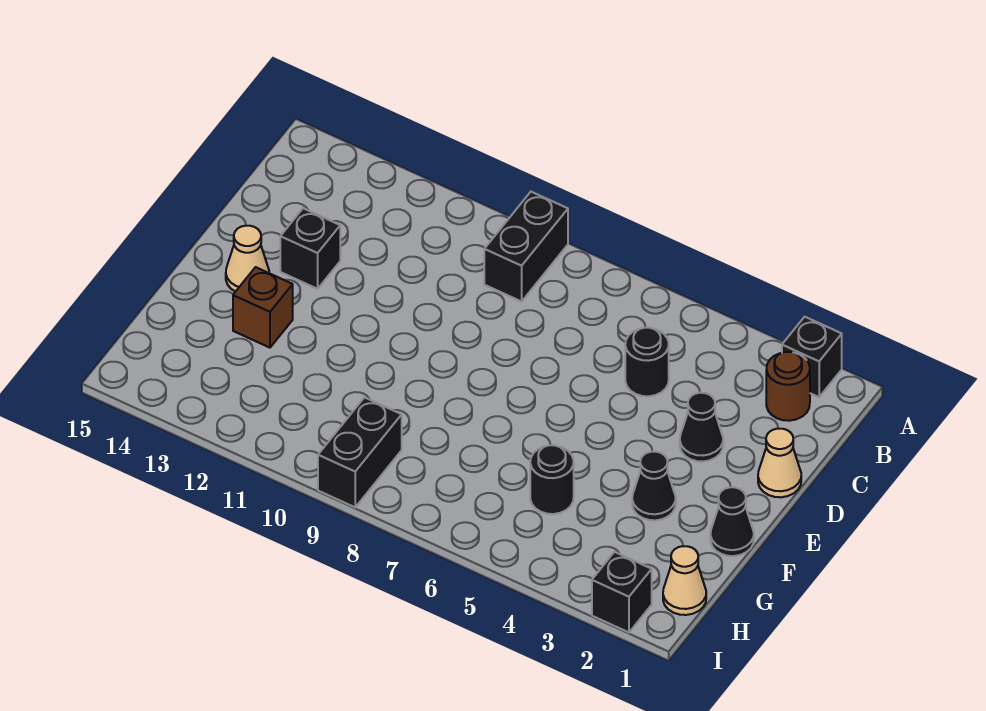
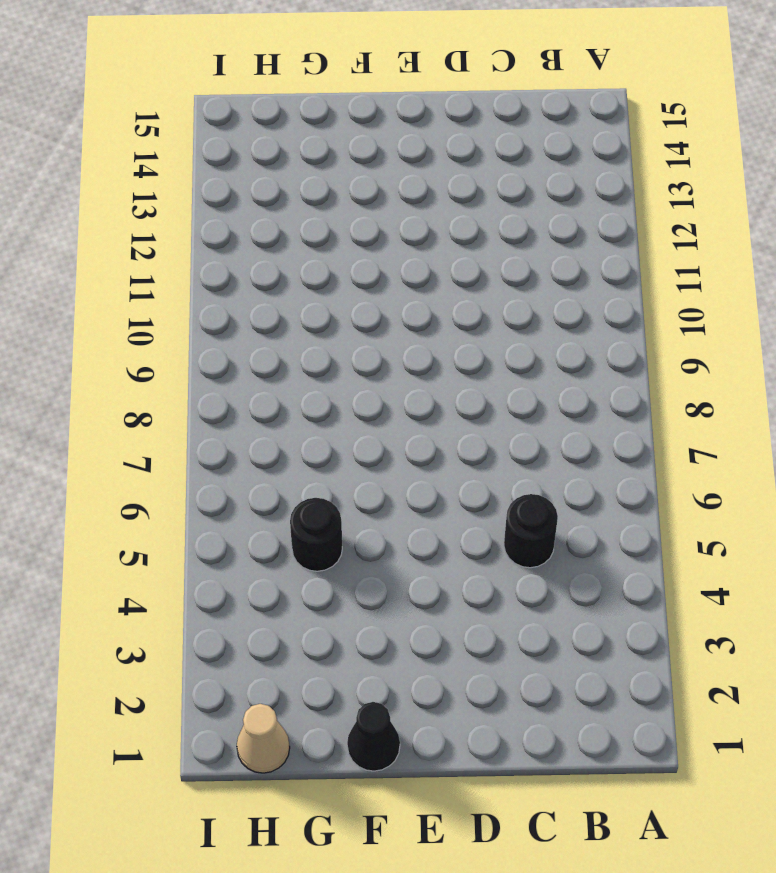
none -> black brick A2 level 1
none -> black brick A9:B9 level 1
none -> brown round brick B2 level 1

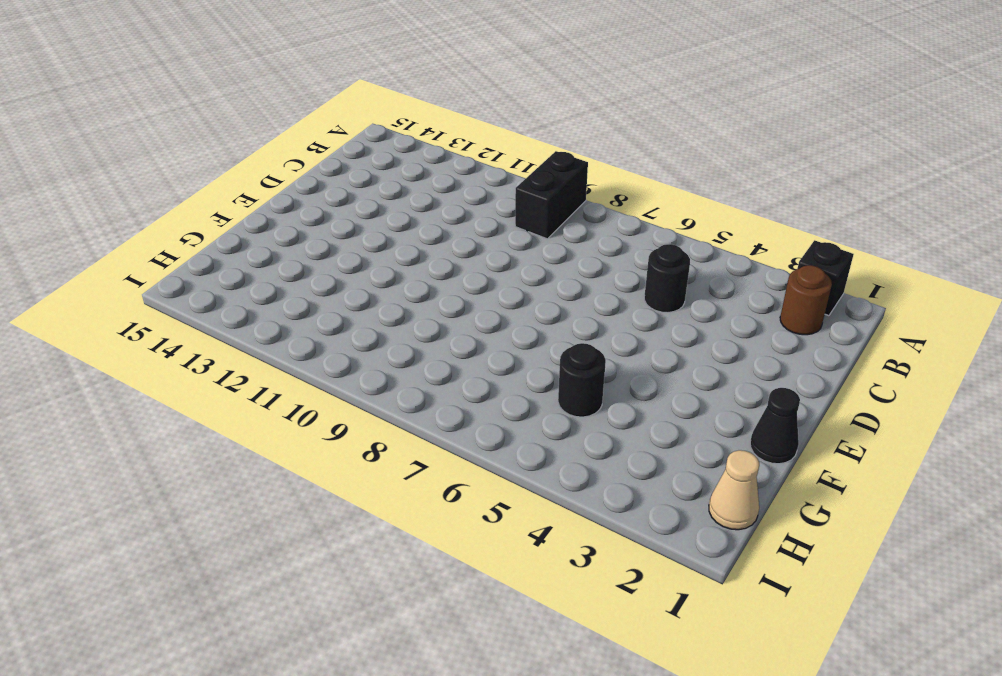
none -> tan cone D1 level 1
none -> black cone D3 level 1
none -> black brick D13 level 1

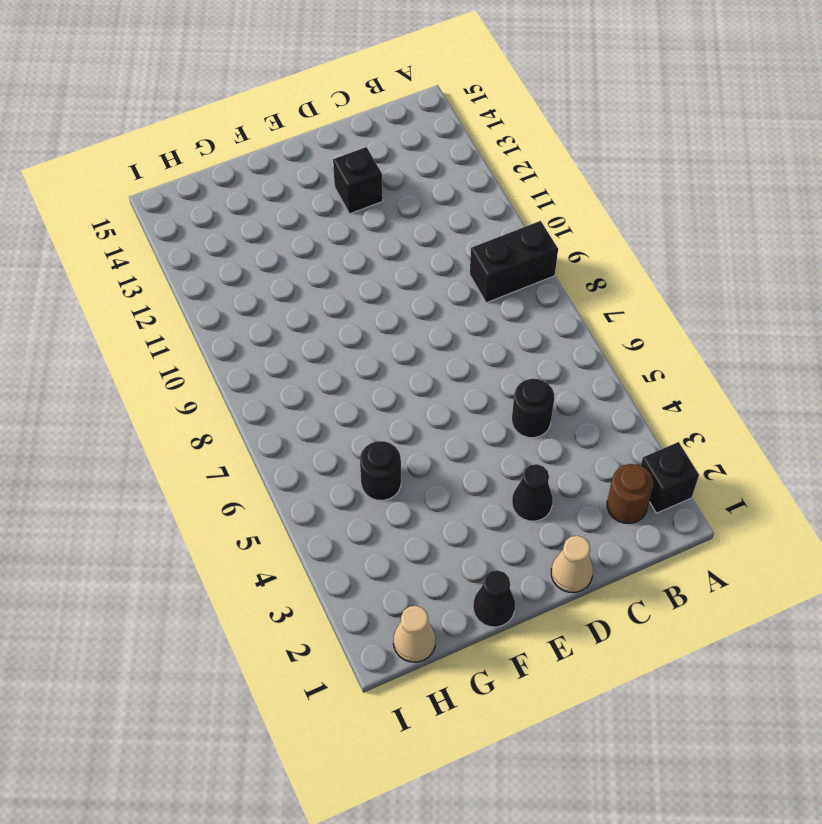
none -> tan cone E14 level 1
none -> black cone F3 level 1
none -> brown brick F13 level 1

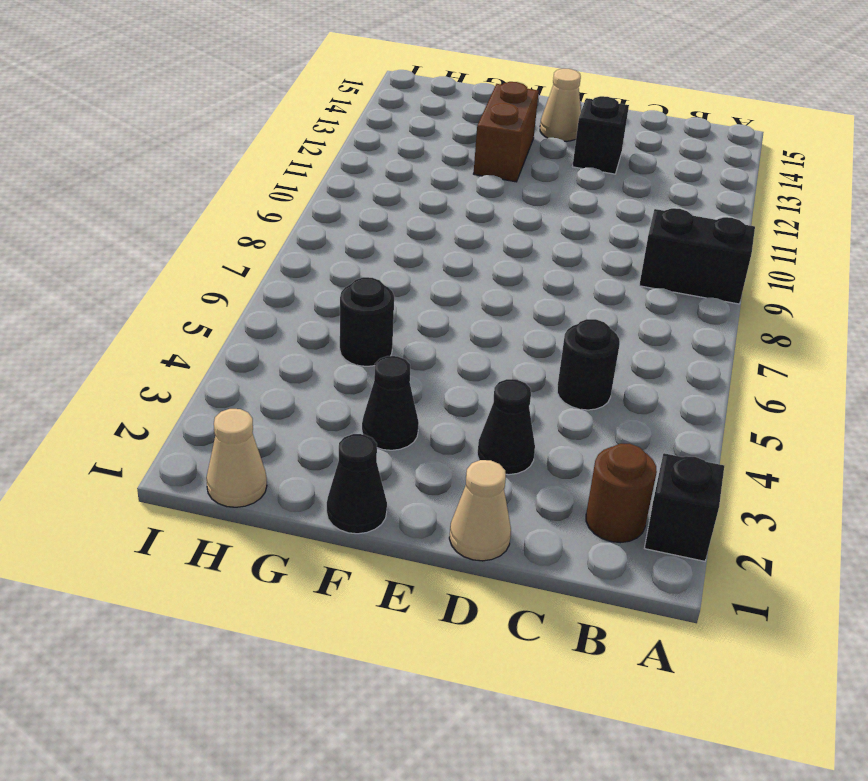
brown brick F12:F13 level 1 -> brown brick F13 level 1
none -> black brick H9:I9 level 1
none -> black brick I2 level 1

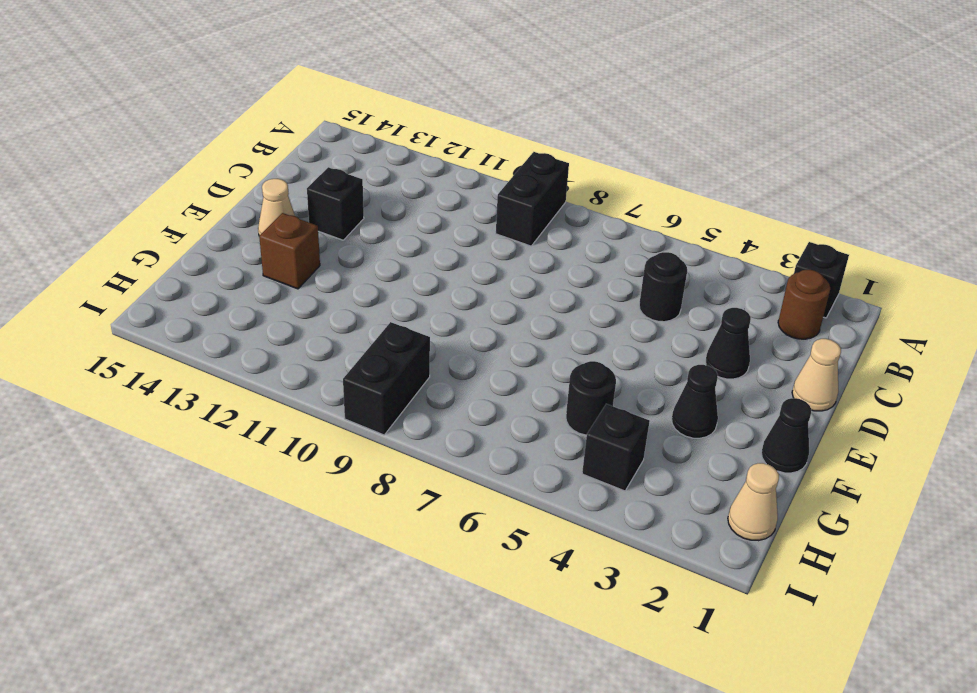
black brick H4 level 1 -> black brick I2 level 1

